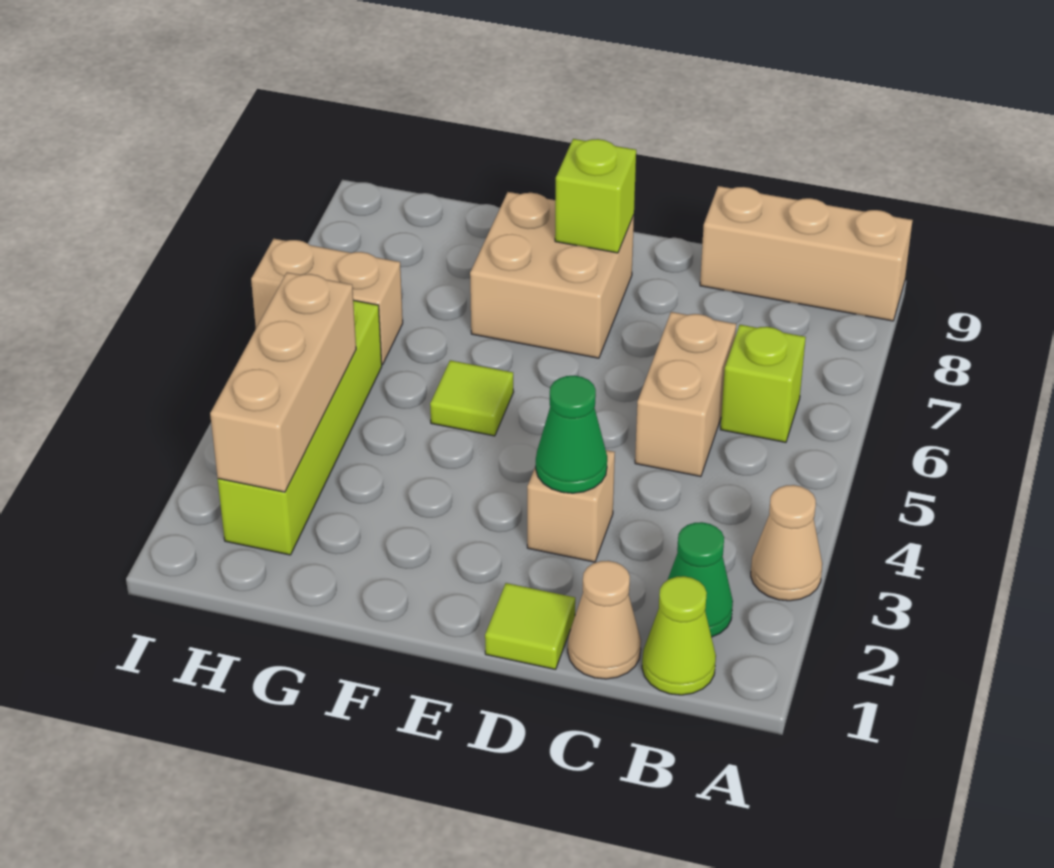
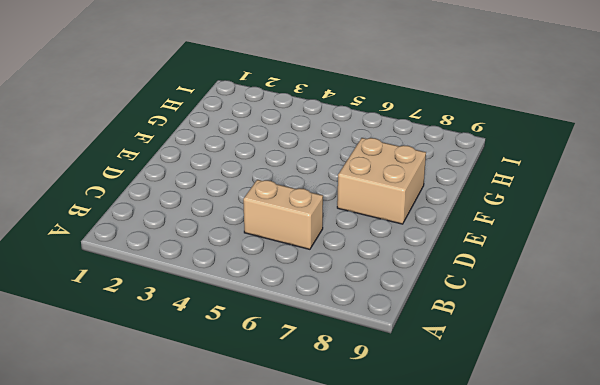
none -> tan cone A3 level 1
none -> tan brick A9:C9 level 1
none -> lime cone B1 level 1

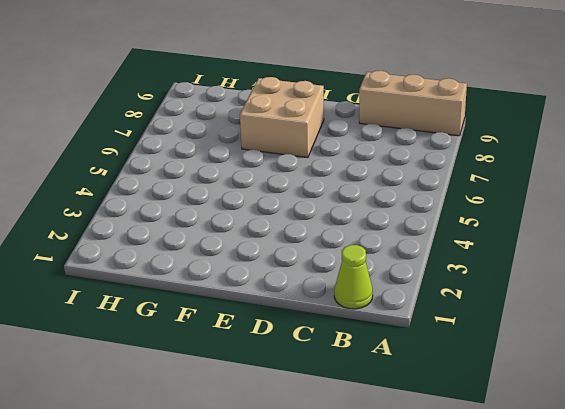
none -> tan cone A3 level 1
none -> green cone B2 level 1
none -> lime brick B6 level 1

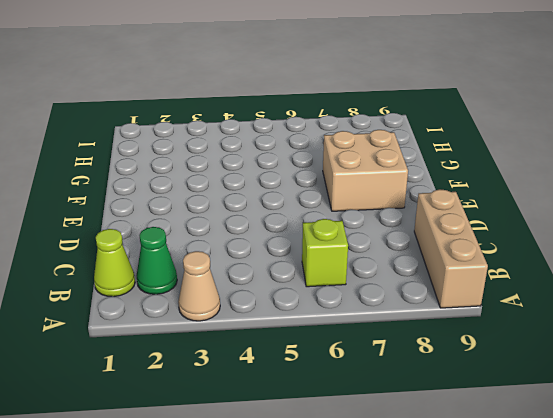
none -> tan cone C1 level 1
none -> tan brick C5:C6 level 1
none -> lime tile D1 level 1

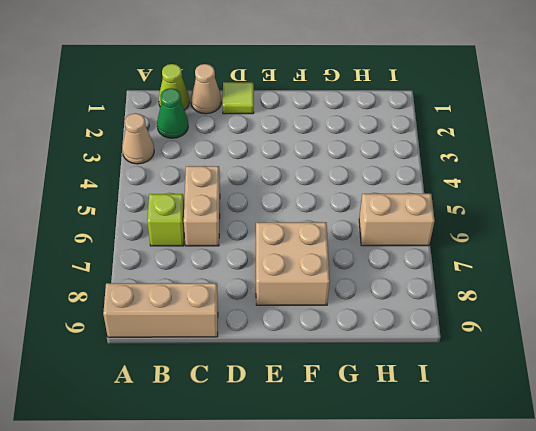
none -> tan brick D3 level 1
none -> lime tile F5 level 1
none -> lime brick H2:H5 level 1

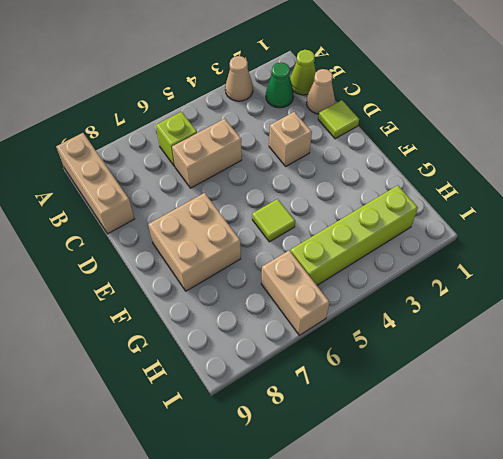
none -> green cone D3 level 2
none -> lime brick E8 level 2
none -> tan brick H2:H4 level 2

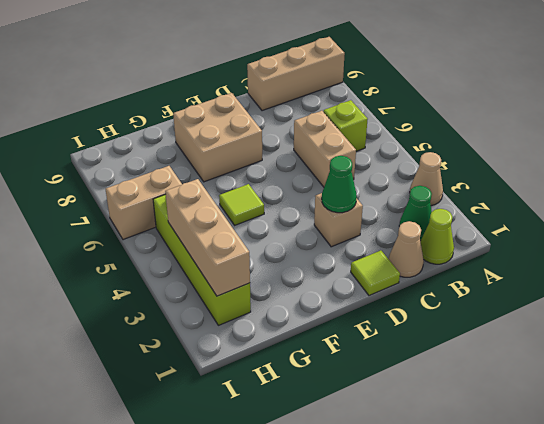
none -> lime brick E8 level 2

